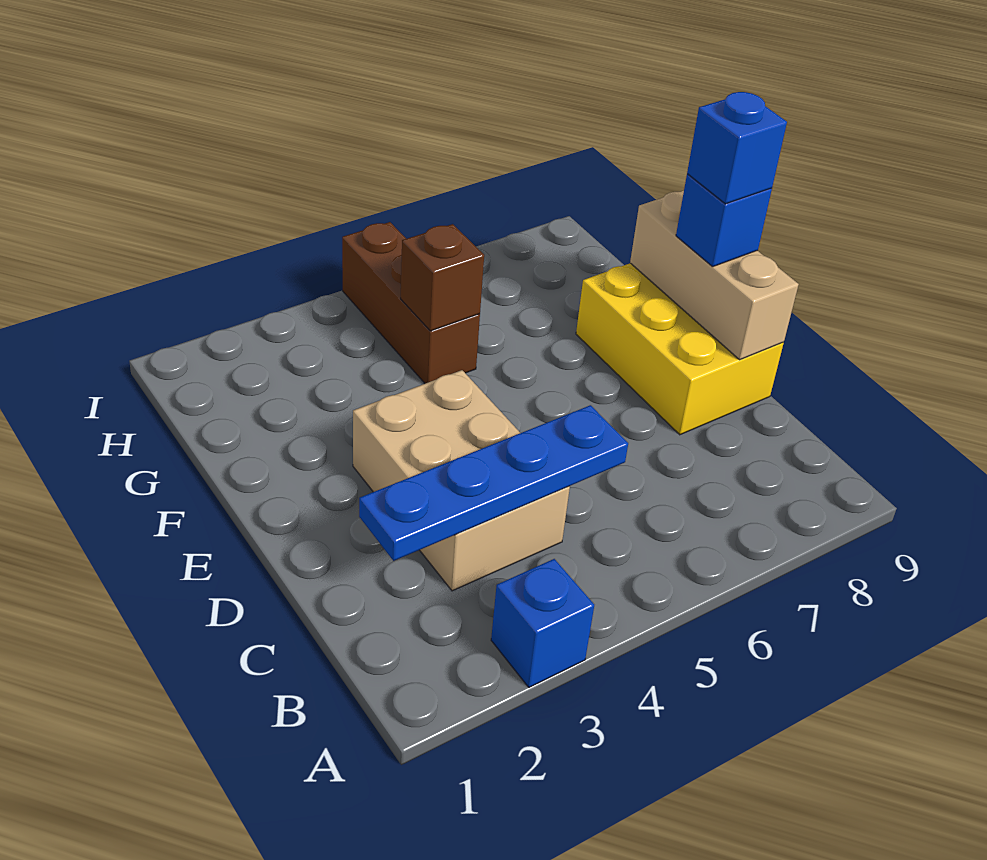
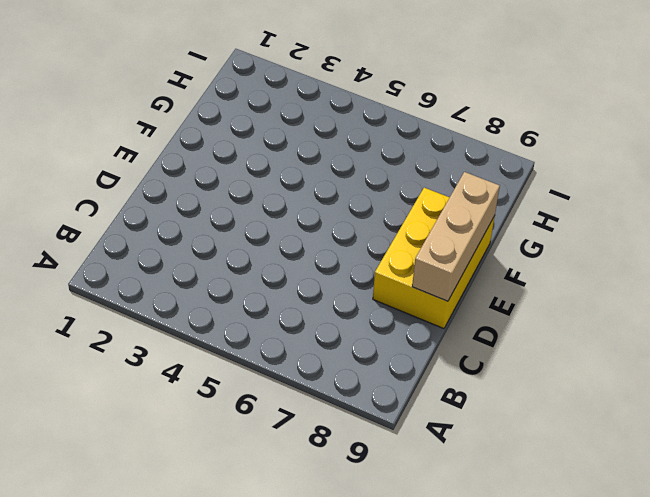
none -> blue brick A3 level 1
none -> tan brick C3:E4 level 1

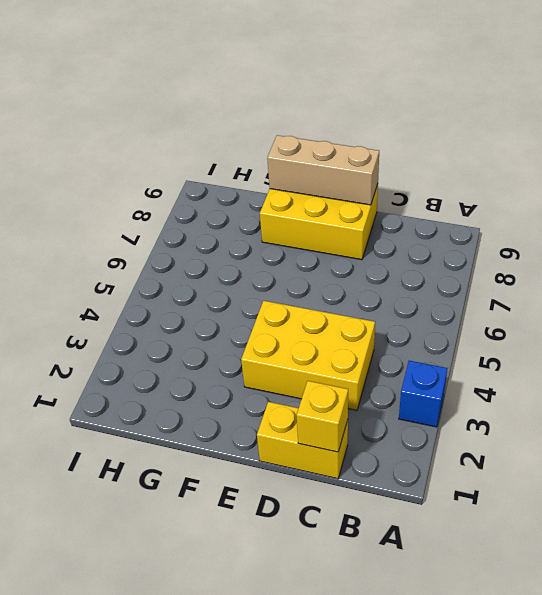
yellow brick C1:D1 level 1 -> none
yellow brick C1 level 2 -> none
yellow brick C3:E4 level 1 -> tan brick C3:E4 level 1
none -> brown brick G5:I5 level 1
none -> blue plate C2:C5 level 2

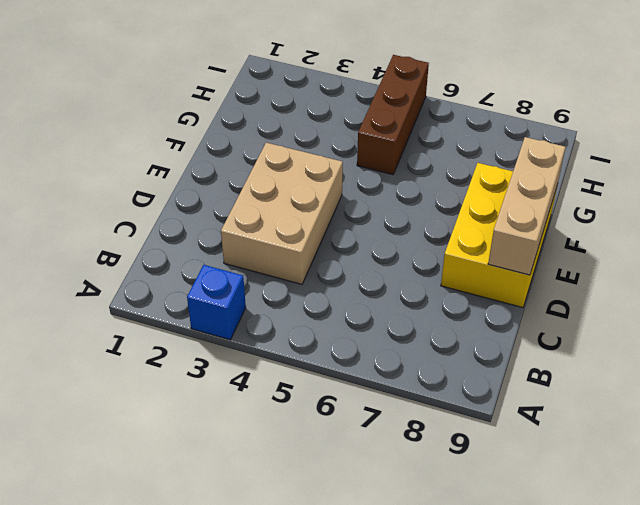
none -> blue plate C2:C5 level 2
none -> brown brick G5 level 2

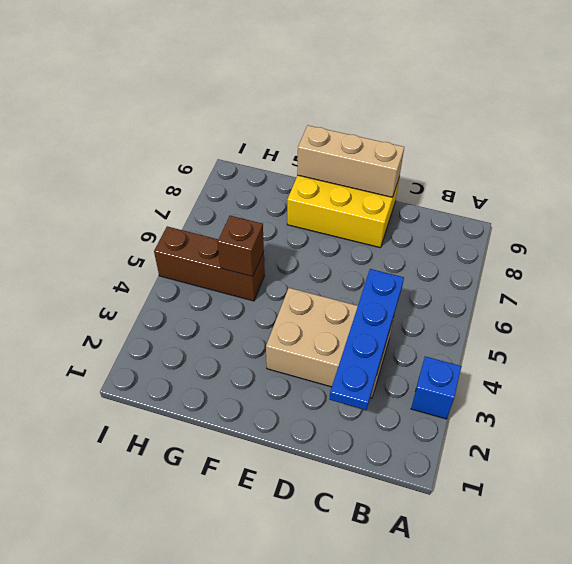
none -> blue brick E9 level 3
none -> blue brick E9 level 4

